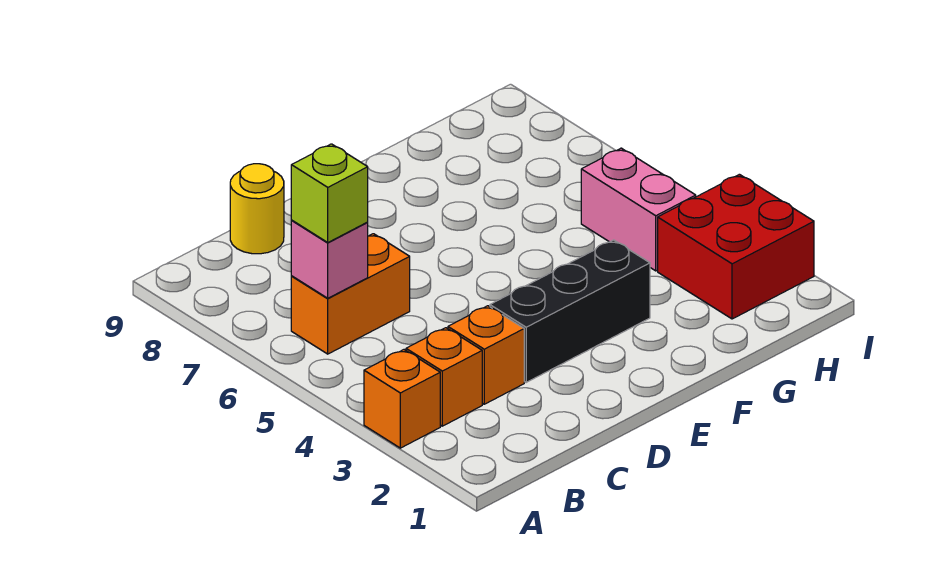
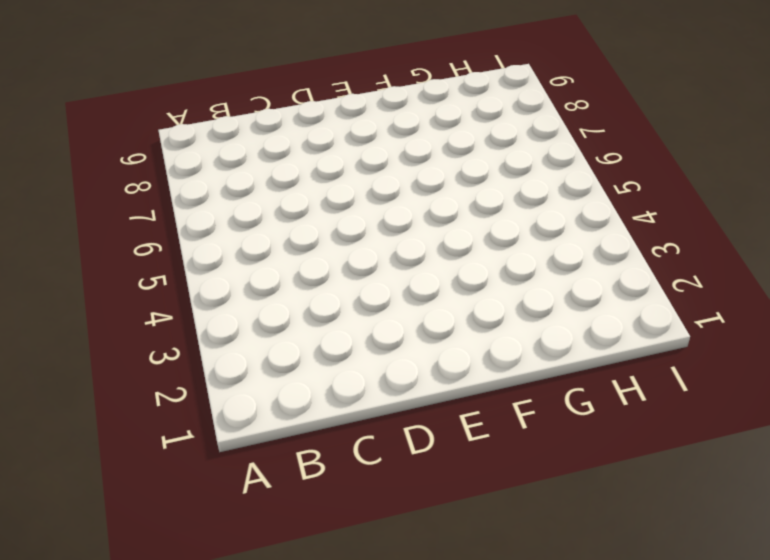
none -> orange brick A3 level 1
none -> orange brick B3 level 1

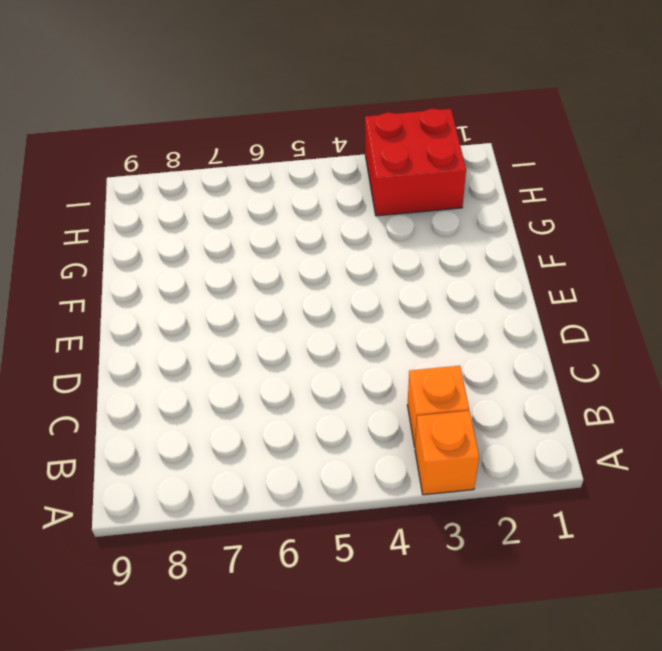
none -> orange brick B6:C6 level 1
none -> orange brick C3 level 1

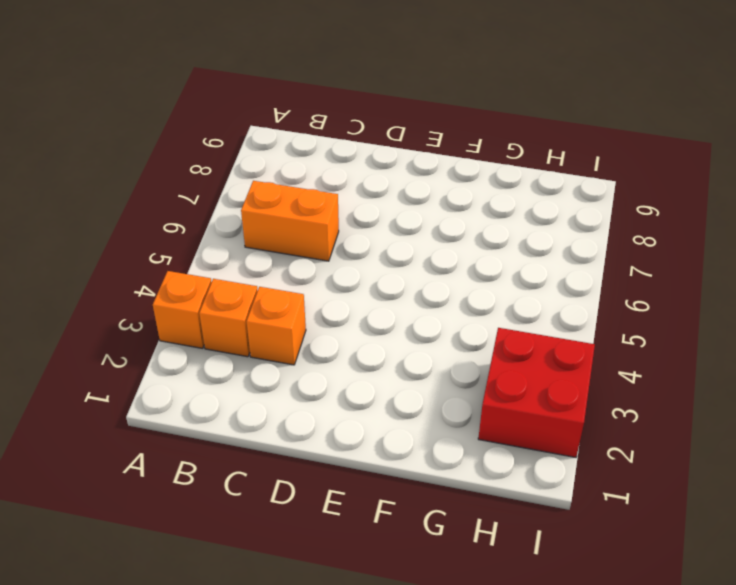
none -> yellow round brick C9 level 1
none -> black brick D3:F3 level 1

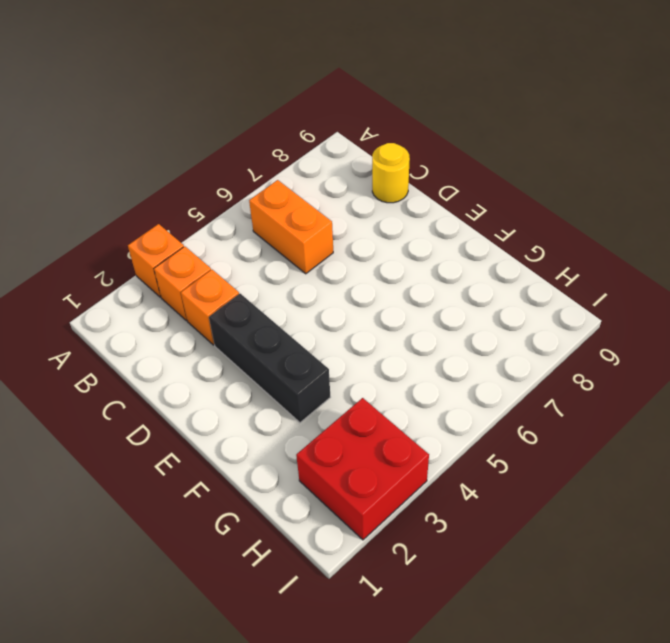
none -> pink brick H4:H5 level 1
none -> pink brick B6 level 2

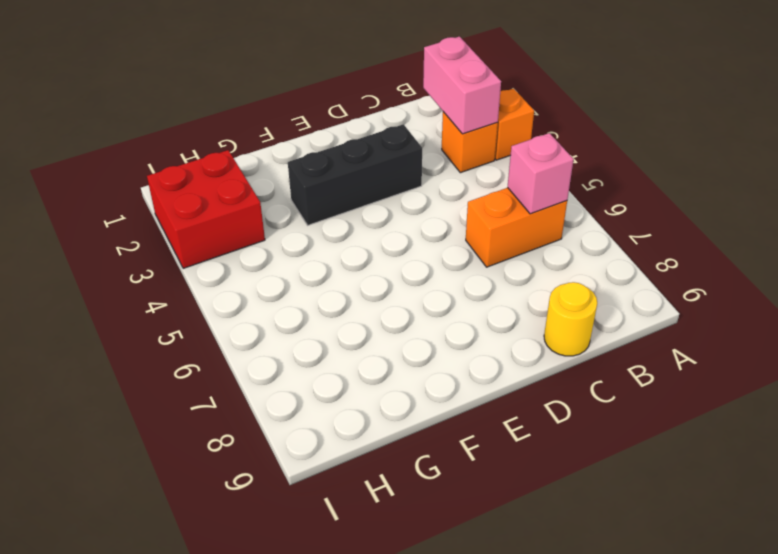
pink brick B2:B3 level 2 -> pink brick H4:H5 level 1
none -> orange brick C3 level 1
none -> lime brick B6 level 3

